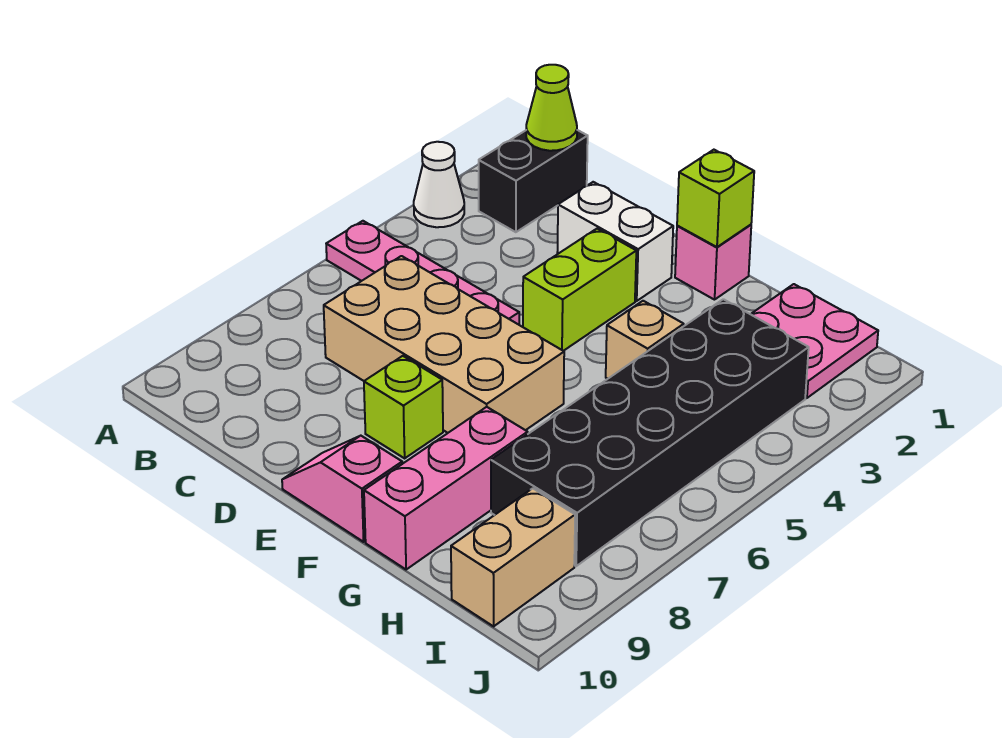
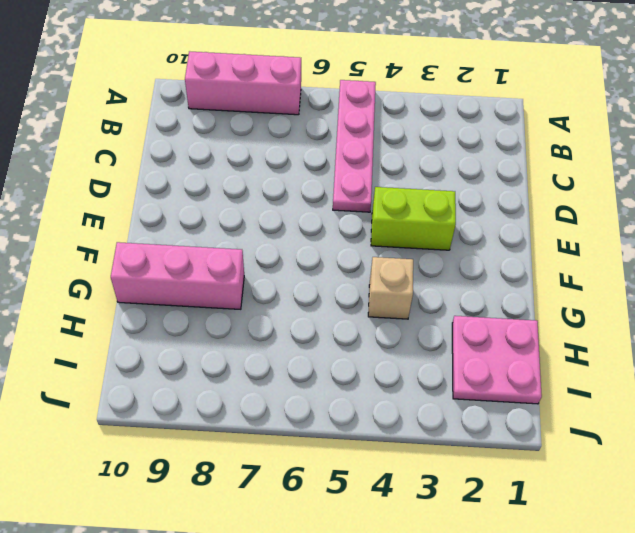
pink brick A7:A9 level 1 -> none
none -> white cone A3 level 1
none -> black brick B1:B2 level 1
none -> tan brick C6:F7 level 1

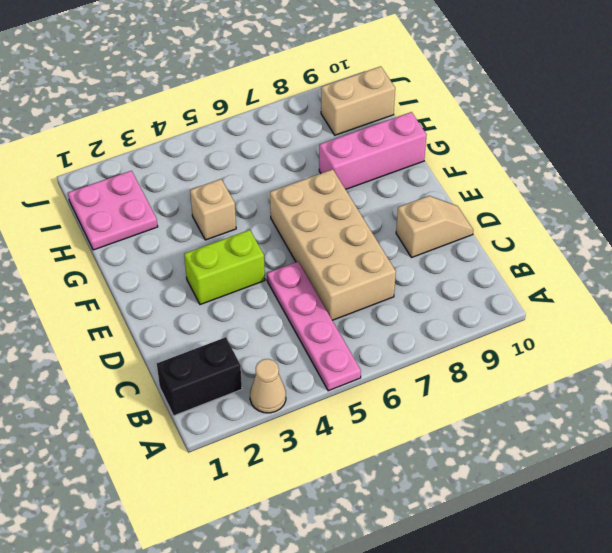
tan cone A3 level 1 -> white cone A3 level 1
tan slope D9:D10 level 1 top 9 -> none
none -> white brick D2:E2 level 1
none -> lime brick E8 level 1
none -> pink slope E10:F10 level 1 top F

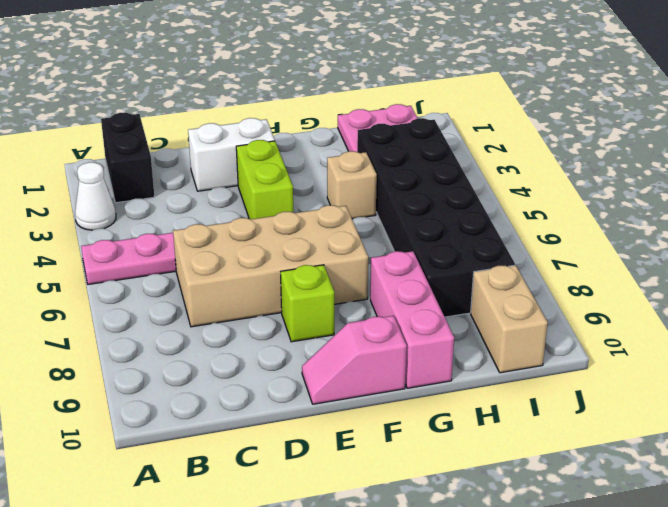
none -> pink brick F1 level 1
none -> lime cone B1 level 2
none -> lime brick F1 level 2

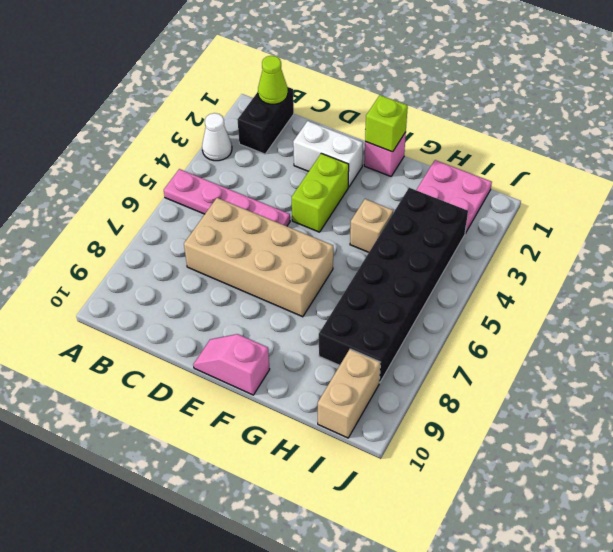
none -> lime brick E8 level 1
none -> pink brick G8:G10 level 1

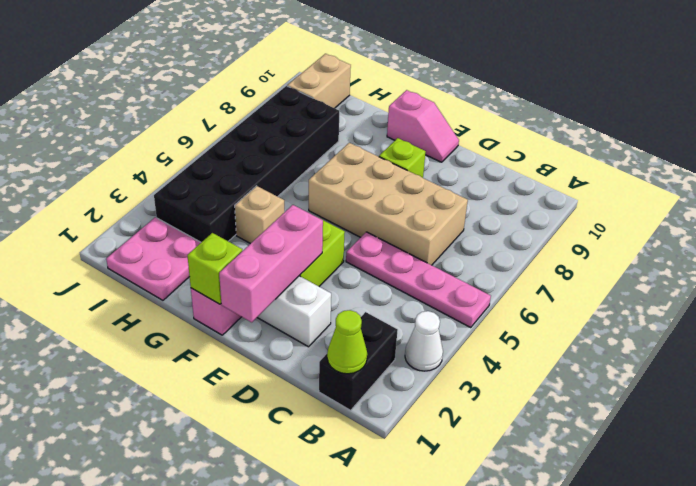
pink brick E1:E3 level 2 -> pink brick G8:G10 level 1

